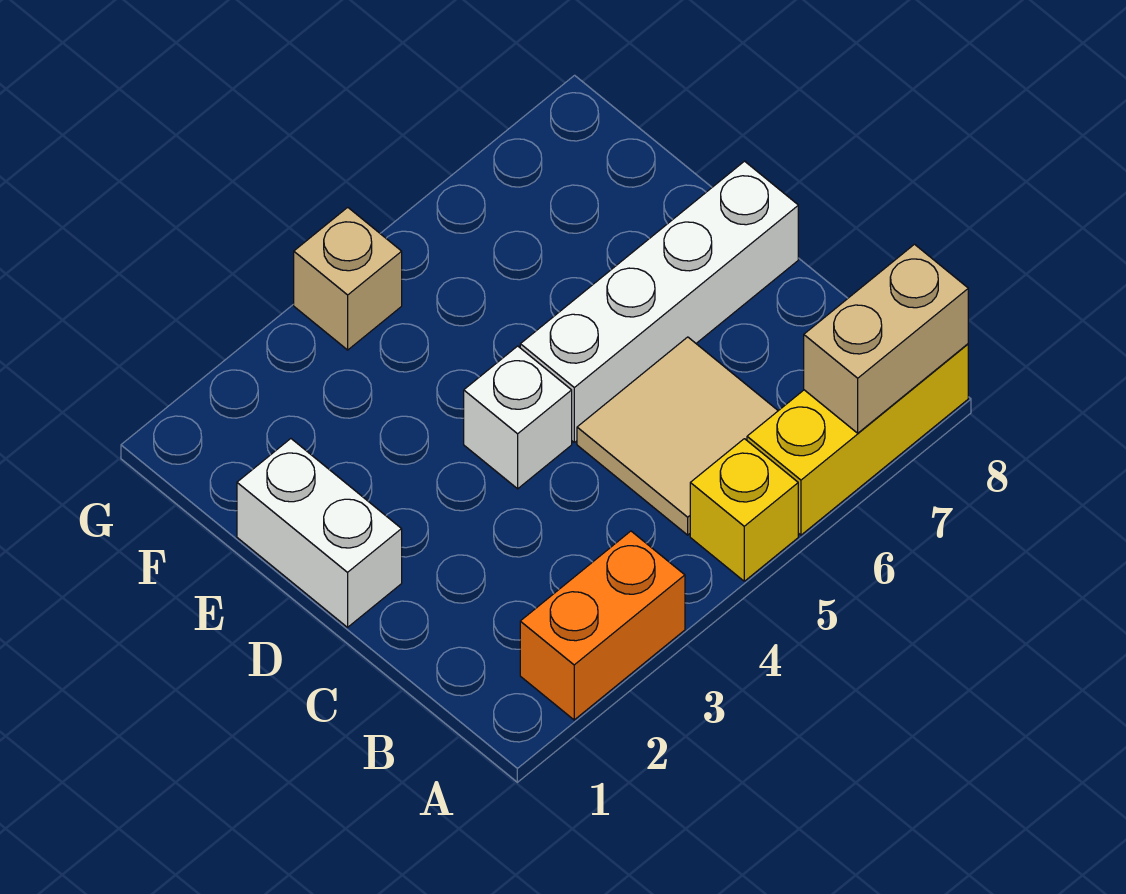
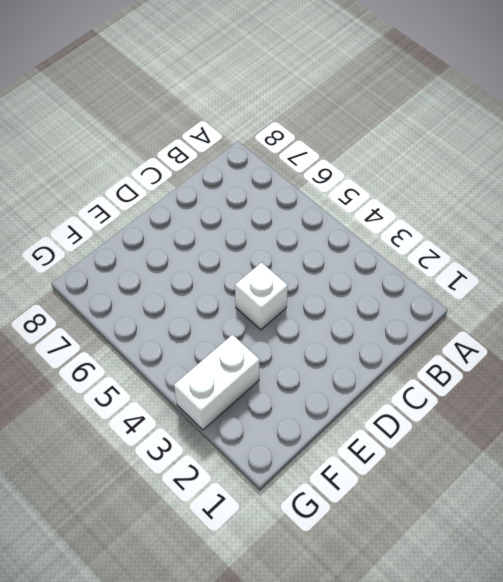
white brick F3:G3 level 1 -> white brick D1:E1 level 1
none -> orange brick A2:A3 level 1
none -> yellow brick A5 level 1

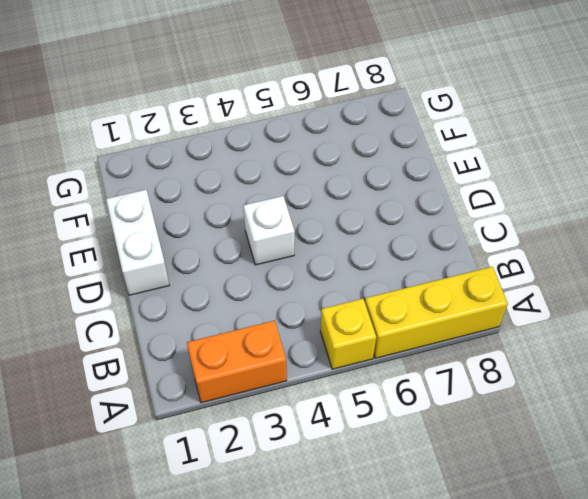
none -> tan tile B5:C6 level 1
none -> white brick D5:D8 level 1

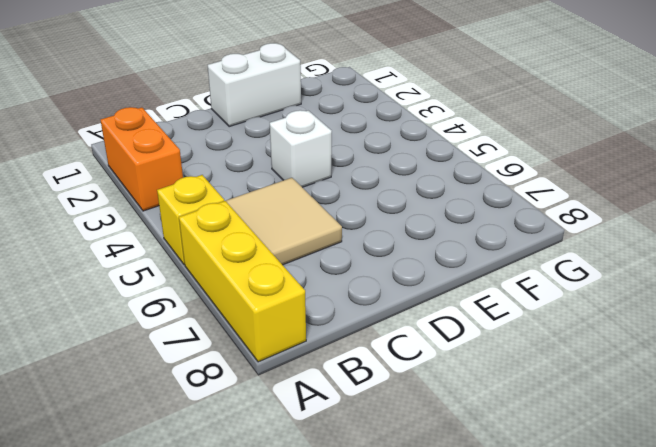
none -> white brick D5:D8 level 1
none -> tan brick G4 level 1

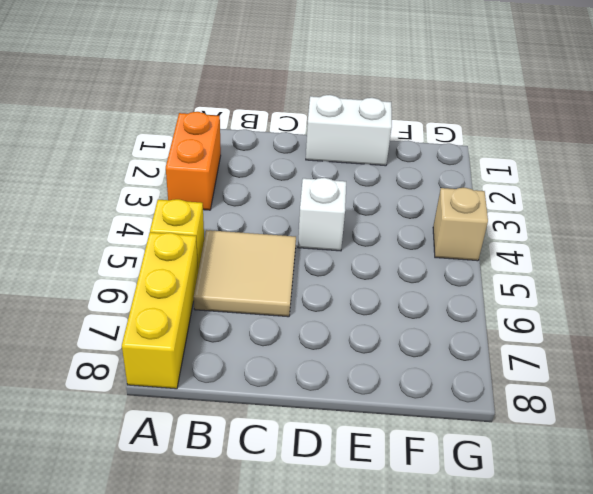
none -> white brick D5:D8 level 1
none -> tan brick A7:A8 level 2

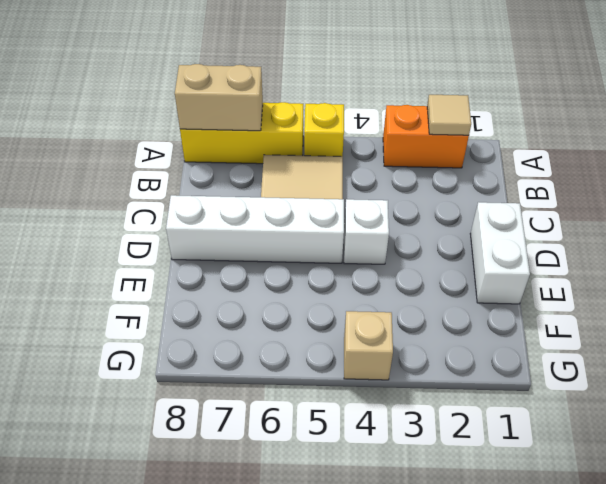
tan tile A2 level 2 -> none

